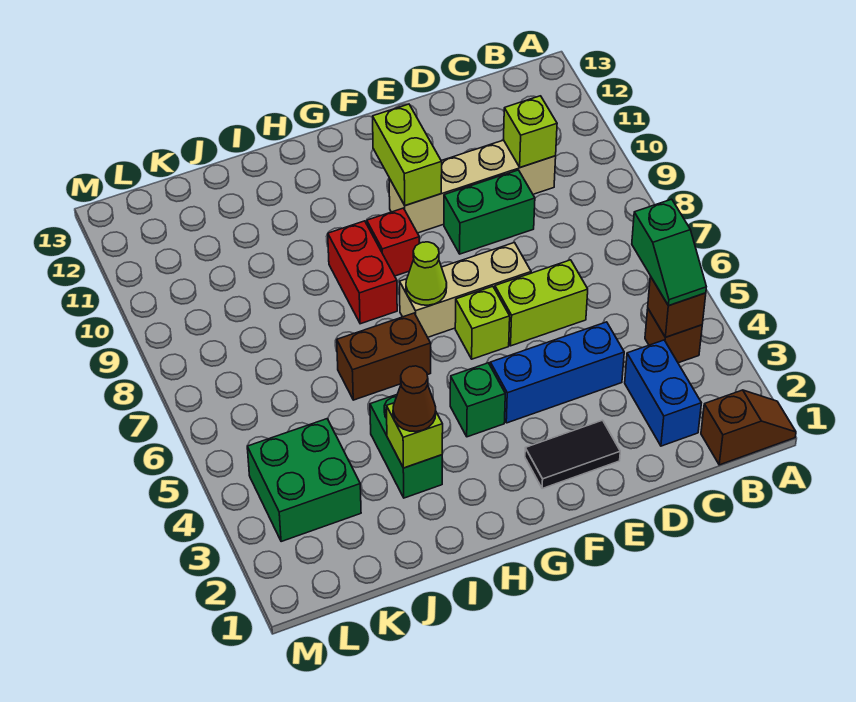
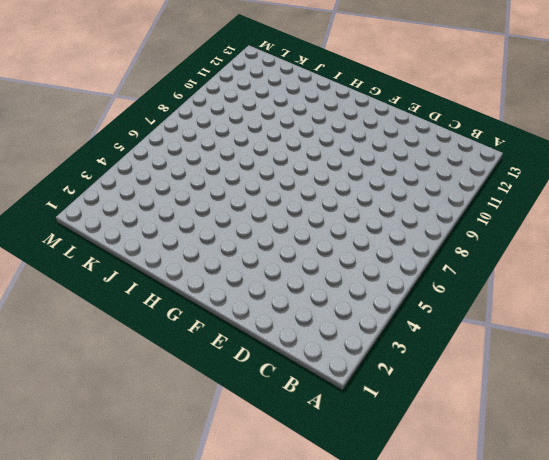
none -> brown slope A1:B1 level 1 top B
none -> brown brick B4 level 1
none -> blue brick C2:C3 level 1

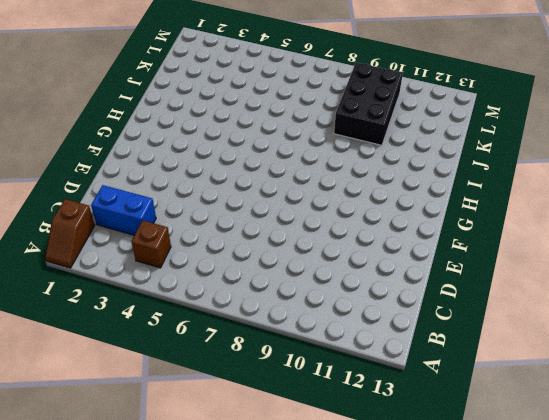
black brick J9:L10 level 1 -> none
none -> tan brick C10:F10 level 1
none -> blue brick D4:F4 level 1
none -> lime brick D6:E6 level 1

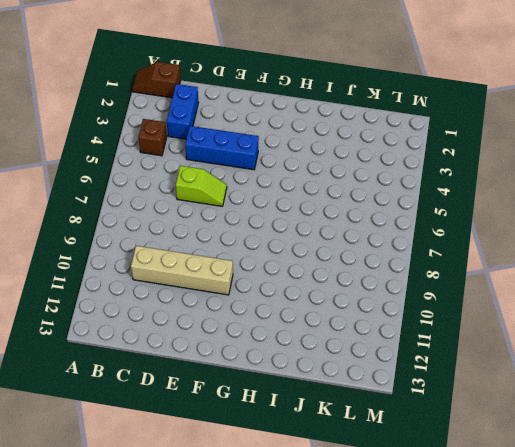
lime slope D6:E6 level 1 top D -> lime brick D6:E6 level 1
none -> green brick D9:E9 level 1
none -> black tile E2:F2 level 1
none -> tan brick E7:G7 level 1

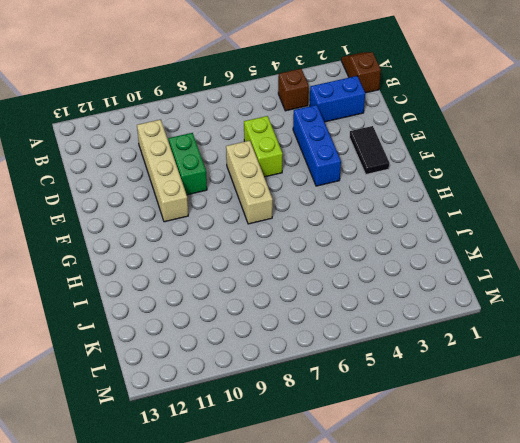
none -> lime brick F6 level 1
none -> green brick G4 level 1
none -> red brick G9 level 1

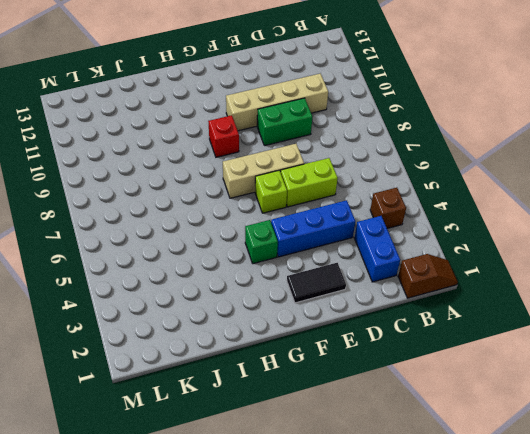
none -> brown brick H6:I6 level 1
none -> red brick H8:H9 level 1
none -> green brick I3:I4 level 1

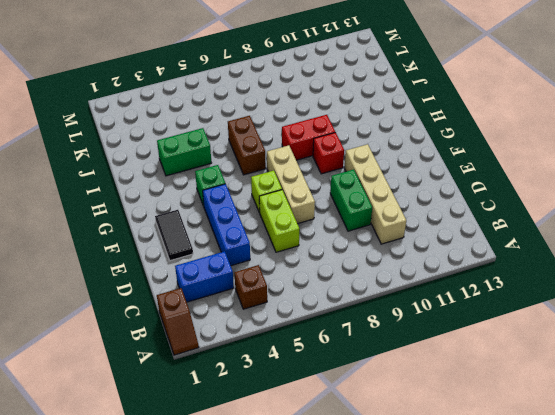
none -> green brick K3:L4 level 1
none -> brown brick B4 level 2
none -> lime brick C10 level 2

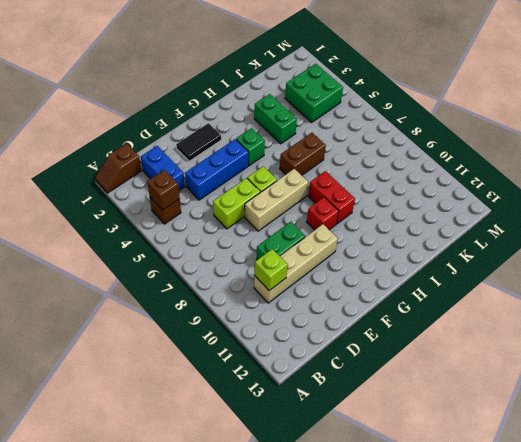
none -> lime brick F10:F11 level 2
none -> lime cone G7 level 2
none -> lime brick I3 level 2

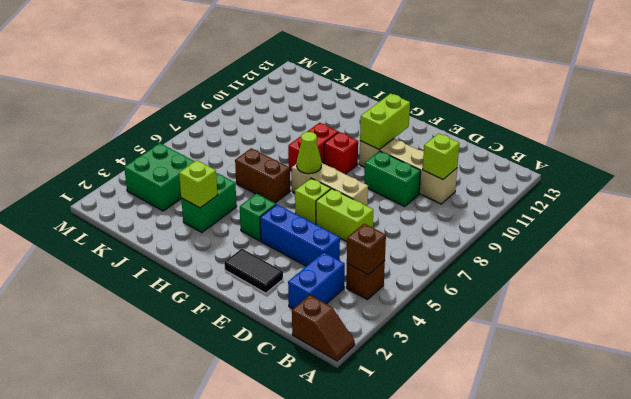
none -> green slope B4:B5 level 3 top 5
none -> brown cone I3 level 3

